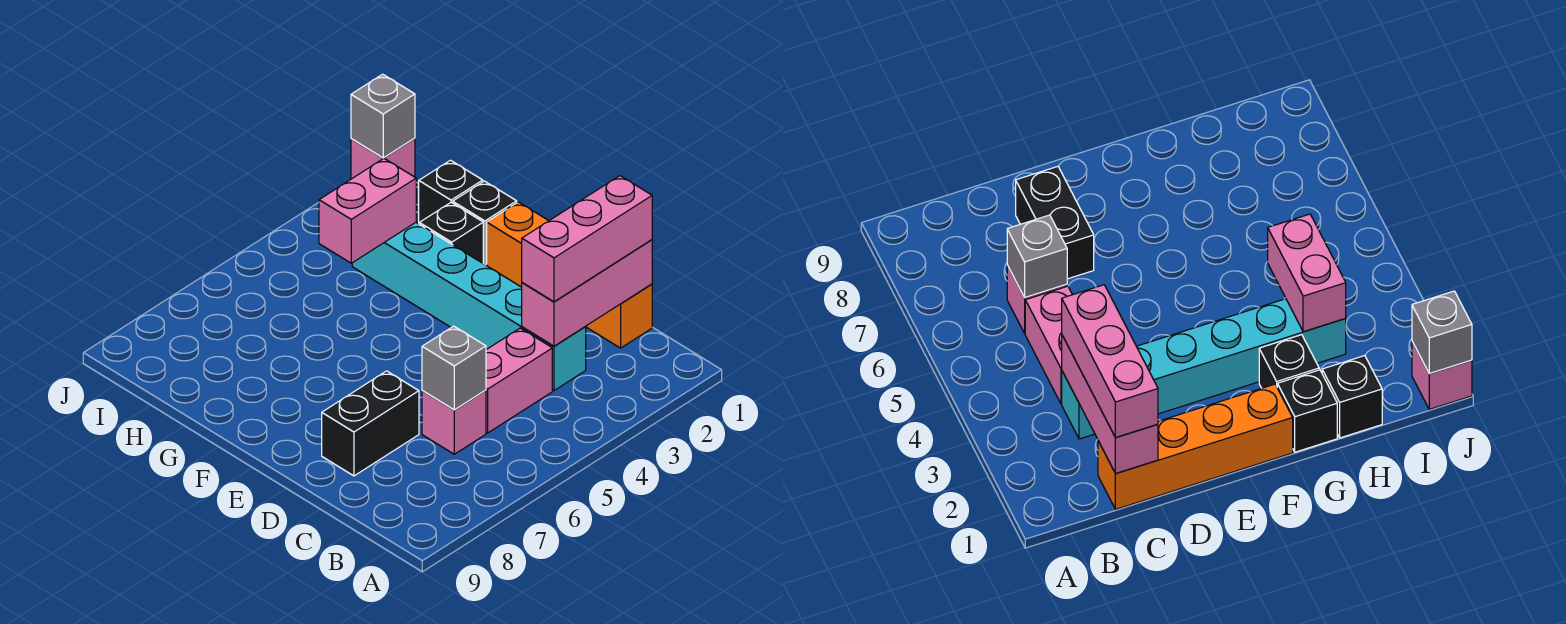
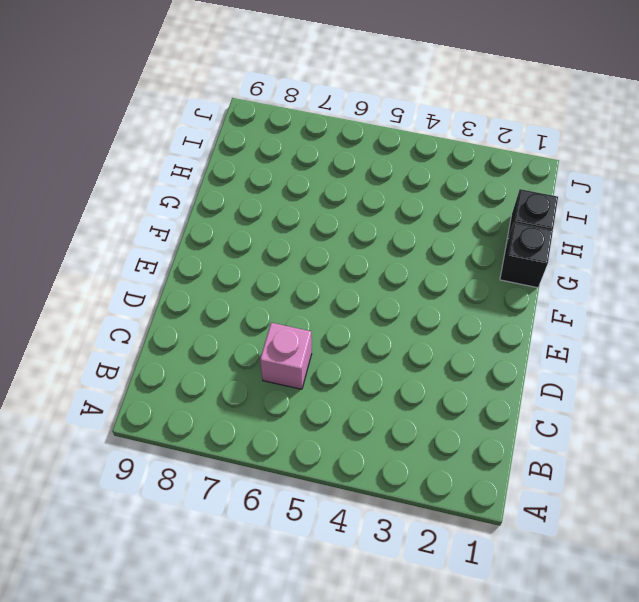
none -> orange brick C1:F1 level 1
none -> cyan brick C3:H3 level 1
none -> pink brick C4:C5 level 1

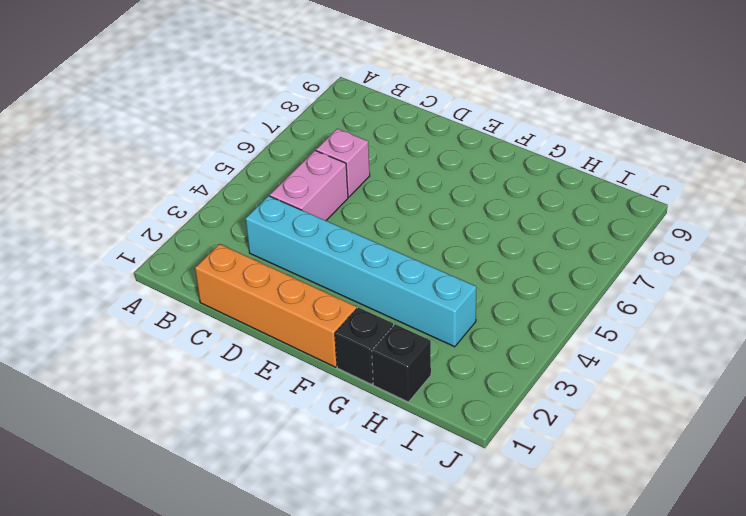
none -> black brick D7:D8 level 1
none -> black brick G2 level 1
none -> pink brick J1 level 1

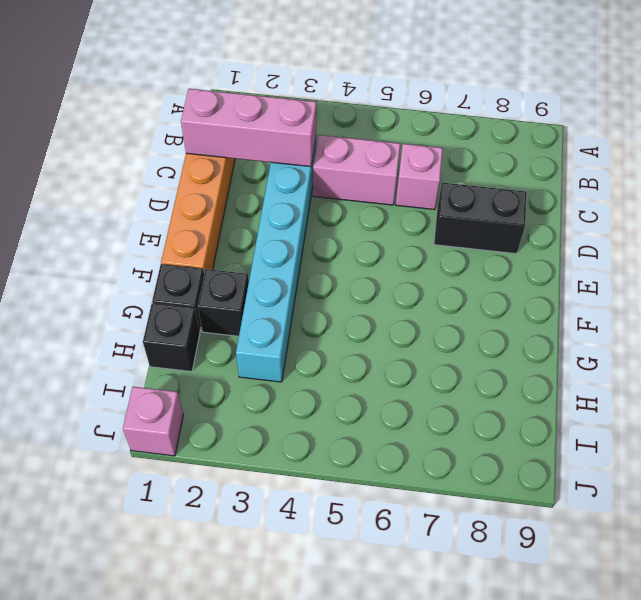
none -> grey brick C6 level 2
none -> pink brick H3:H4 level 2
none -> grey brick J1 level 2

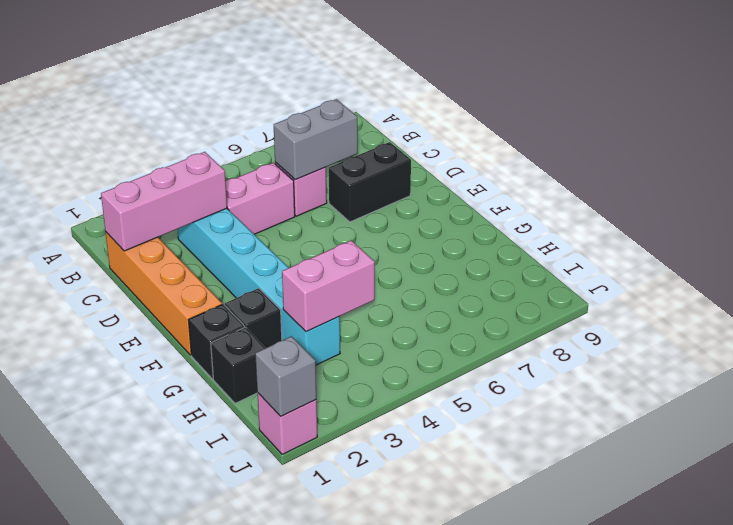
grey brick C6:C7 level 2 -> grey brick C6 level 2
none -> pink brick C1:C3 level 3

